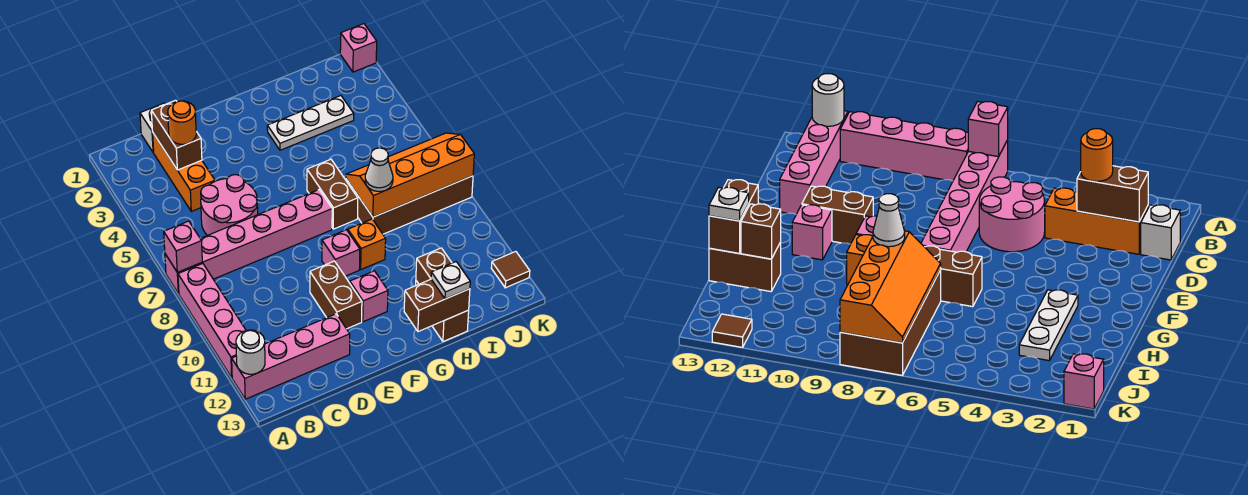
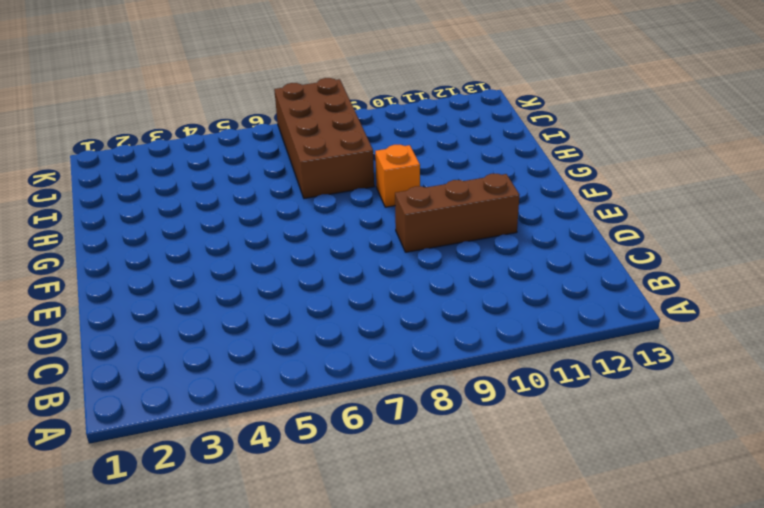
brown brick E9:E11 level 1 -> brown brick E10:E11 level 1
none -> pink brick A7:F7 level 1
none -> pink brick A8:A11 level 1
none -> pink brick A12:D12 level 1

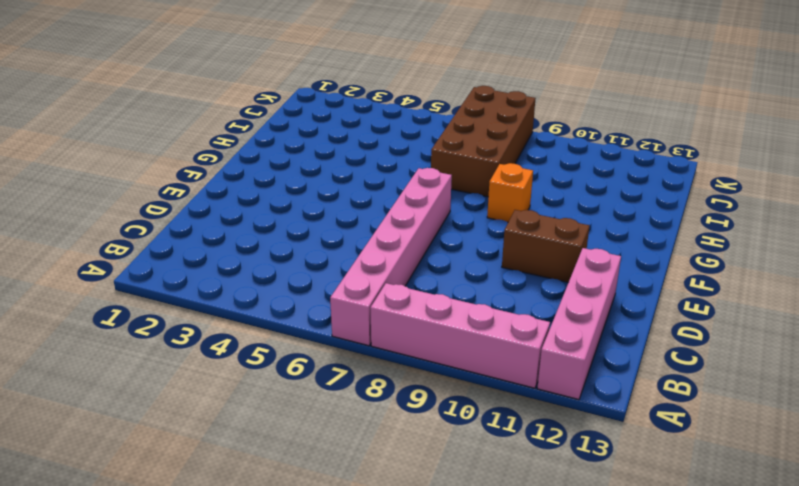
none -> white brick C1 level 1
none -> orange brick C2:C4 level 1
none -> pink round brick C5:D6 level 1

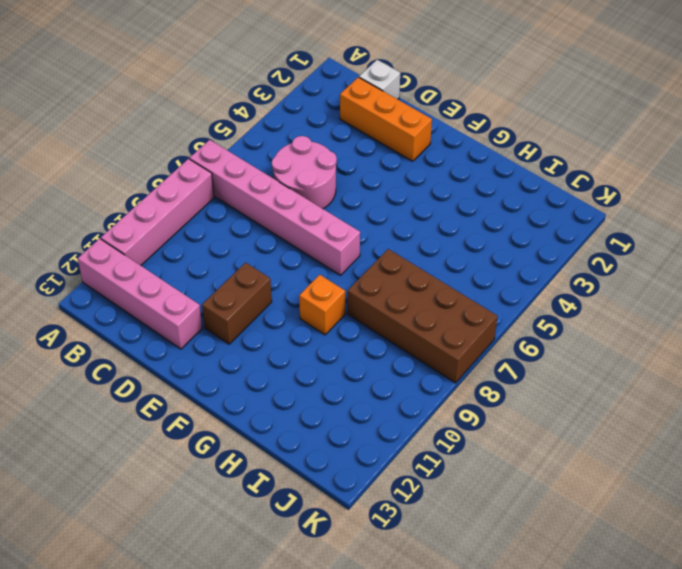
orange brick C2:E2 level 1 -> orange brick C2:C4 level 1
none -> pink brick F9 level 1
none -> pink brick F11 level 1
none -> white plate G3:I3 level 1

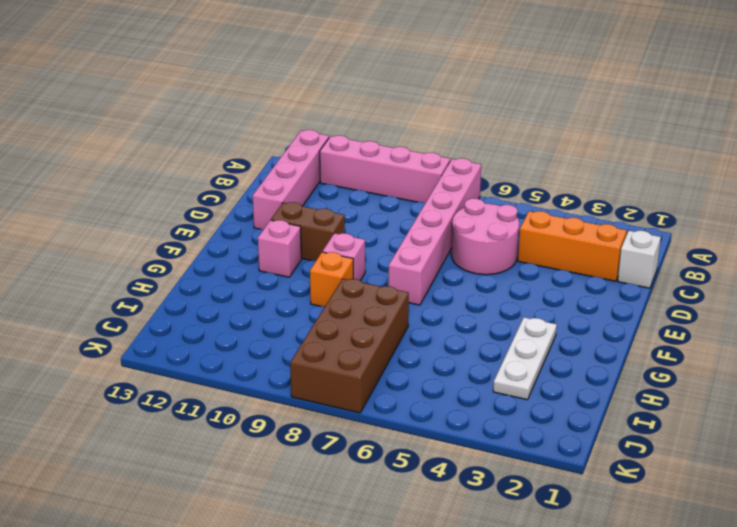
none -> brown brick G6:G7 level 1
none -> brown brick H12:H13 level 1
none -> pink brick K1 level 1

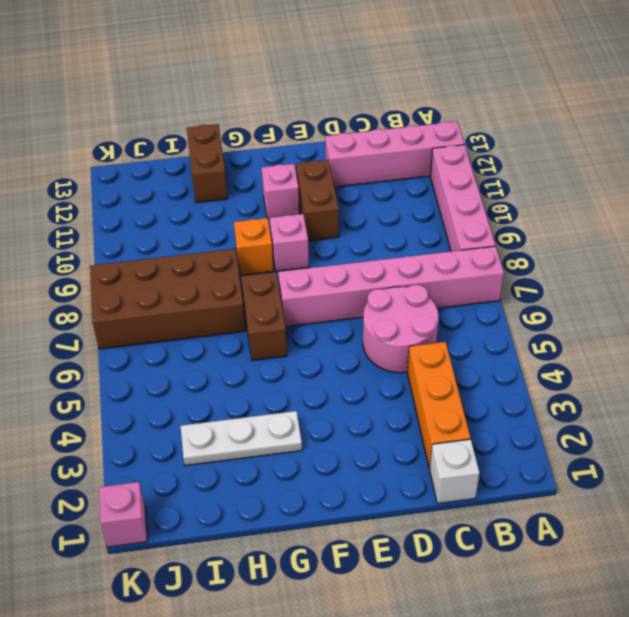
none -> brown tile K12 level 1
none -> pink brick A7 level 2
none -> white round brick A12 level 2

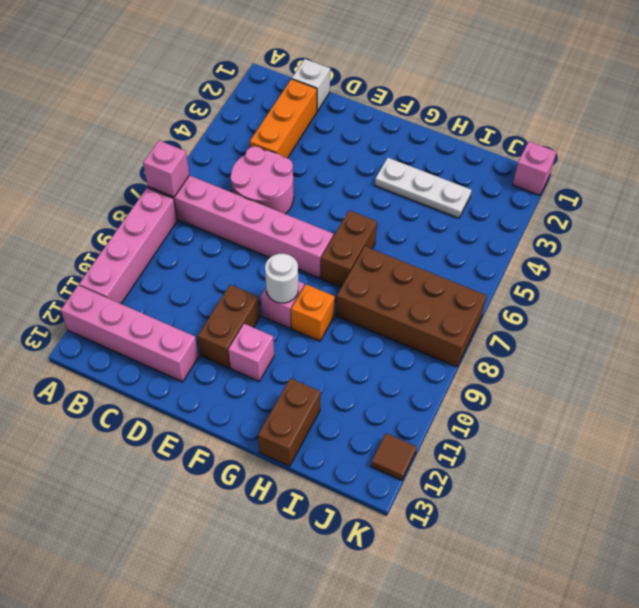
white round brick F9 level 2 -> white round brick A12 level 2
none -> brown brick C2:C3 level 2
none -> brown brick G13:H13 level 2
none -> orange slope H7:K8 level 2 top 8

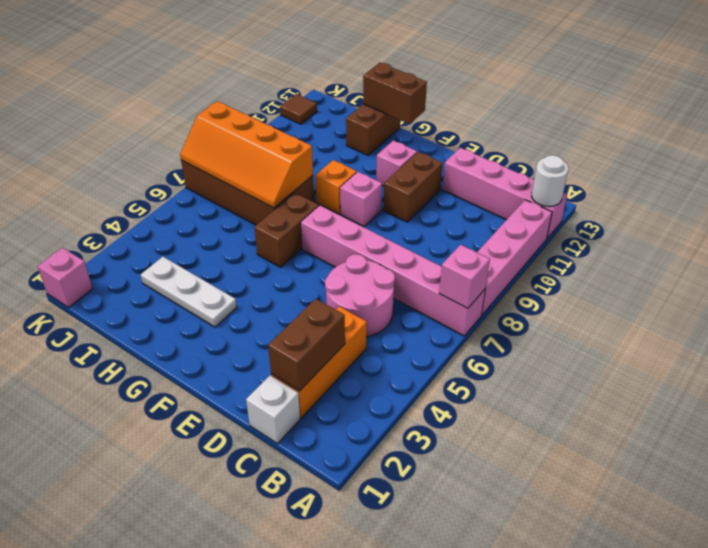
none -> brown brick H12 level 2
none -> orange round brick C3 level 3
none -> white cone H8 level 3

